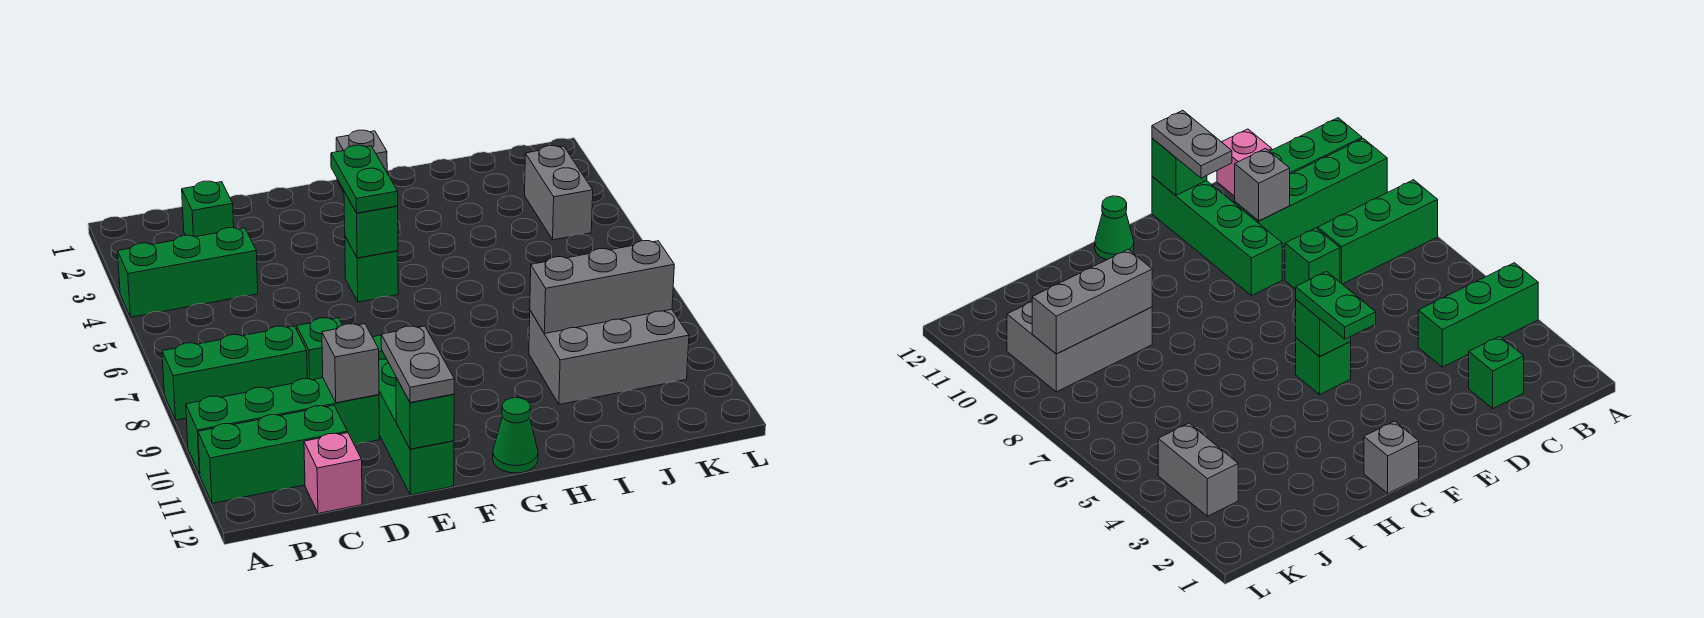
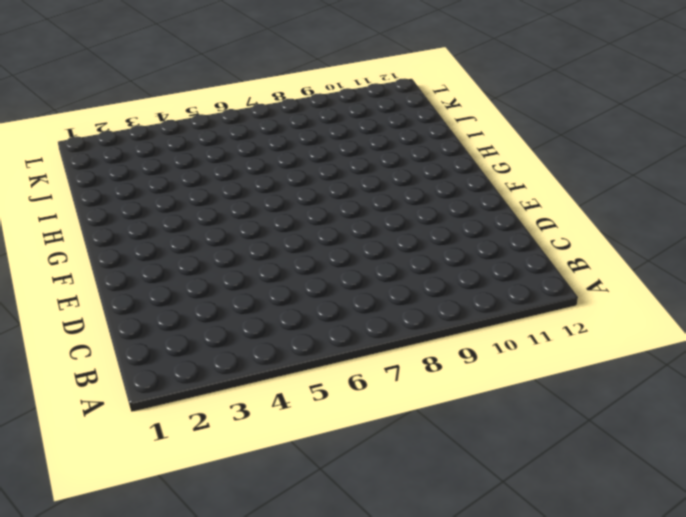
none -> green brick A4:C4 level 1
none -> green brick A8:C8 level 1
none -> green brick A10:D10 level 1

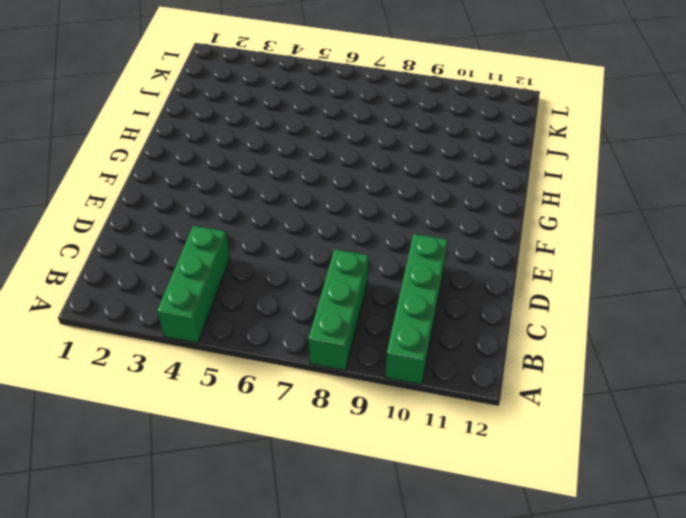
none -> green brick A11:C11 level 1
none -> green brick C2 level 1
none -> pink brick C12 level 1

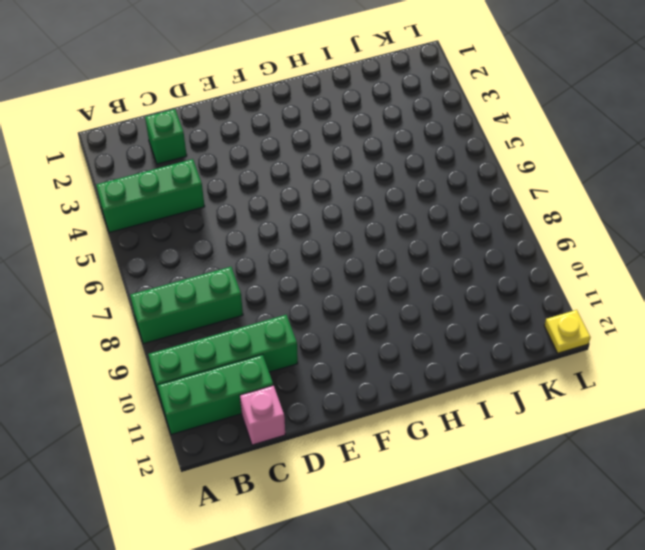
yellow plate L12 level 1 -> none
none -> green brick D8 level 1
none -> green brick E9:E12 level 1
none -> green brick F5 level 1

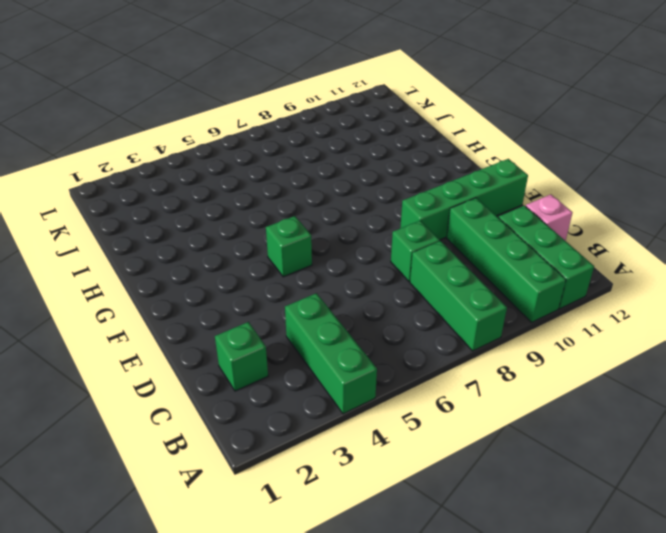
none -> grey brick G1 level 1
none -> green cone G12 level 1
none -> grey brick I9:K10 level 1

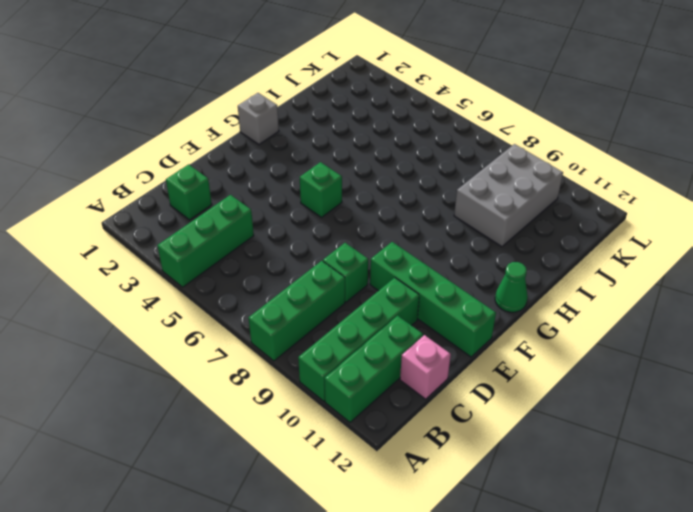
none -> grey brick K3:K4 level 1
none -> grey brick D10 level 2
none -> green brick E12 level 2

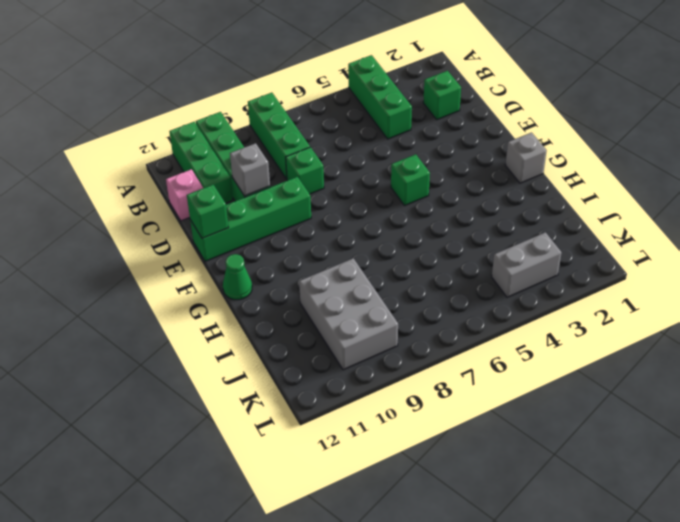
none -> green brick F5 level 2
none -> grey brick I9:K9 level 2
none -> grey plate E11:E12 level 3

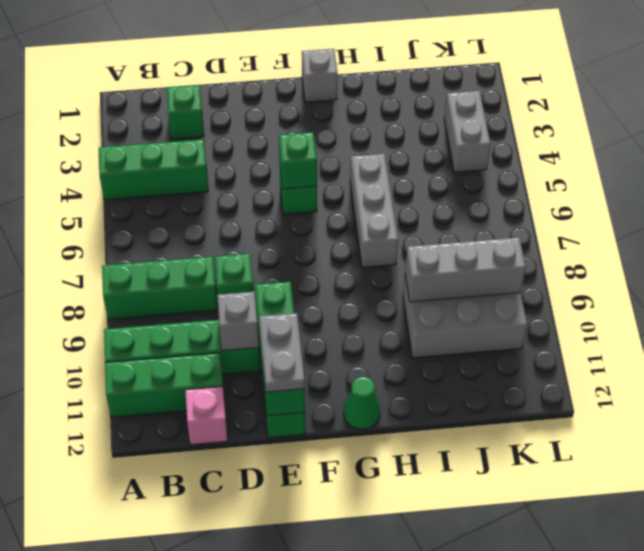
grey brick H5:H7 level 1 -> none
none -> green plate F4:F5 level 3

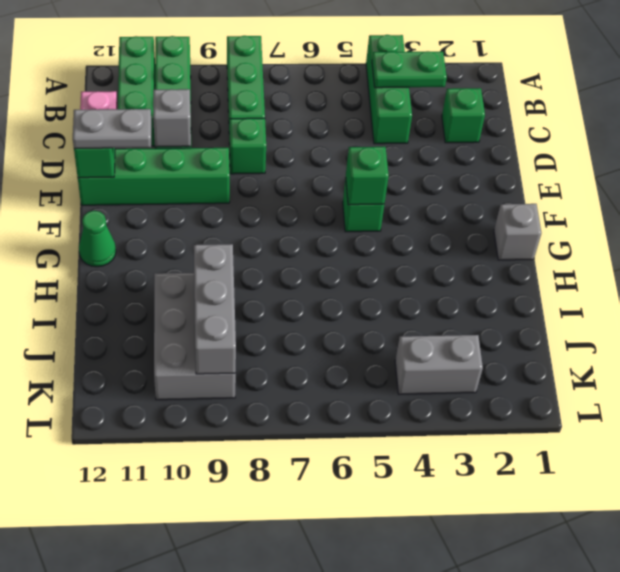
green plate B3:B4 level 2 -> green plate F4:F5 level 3

